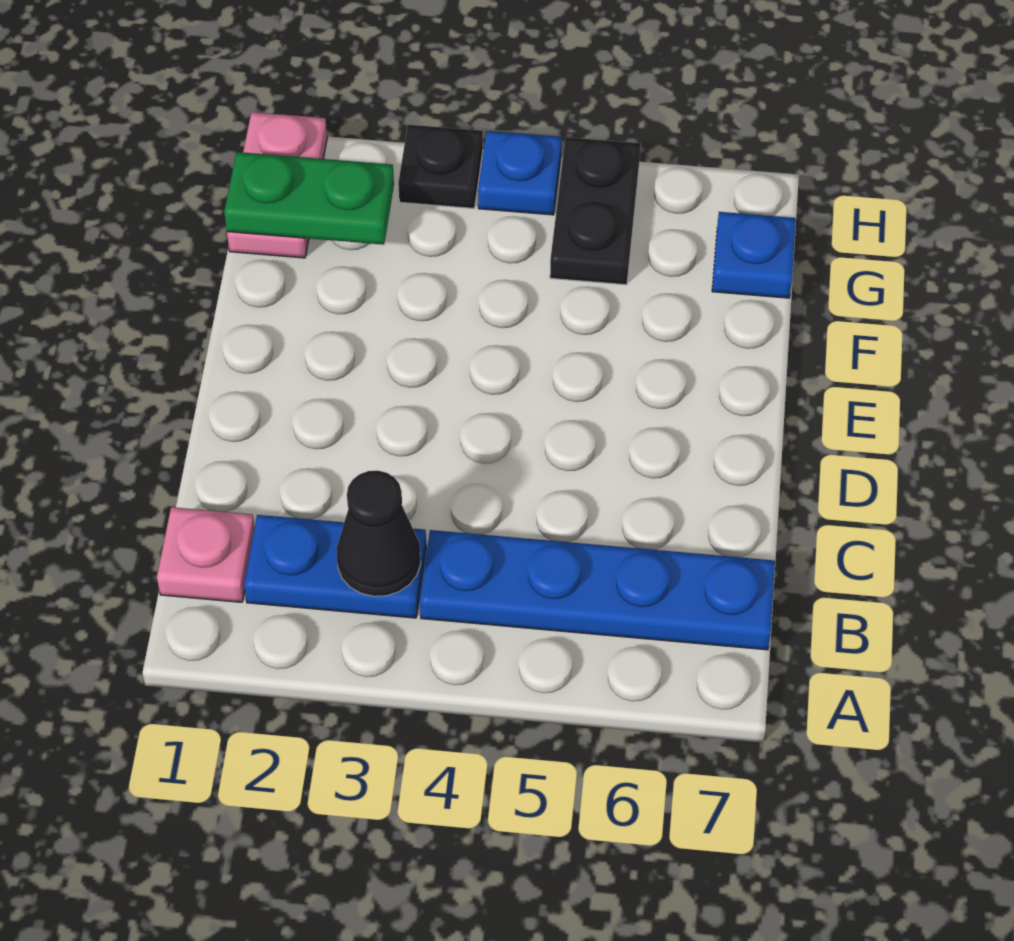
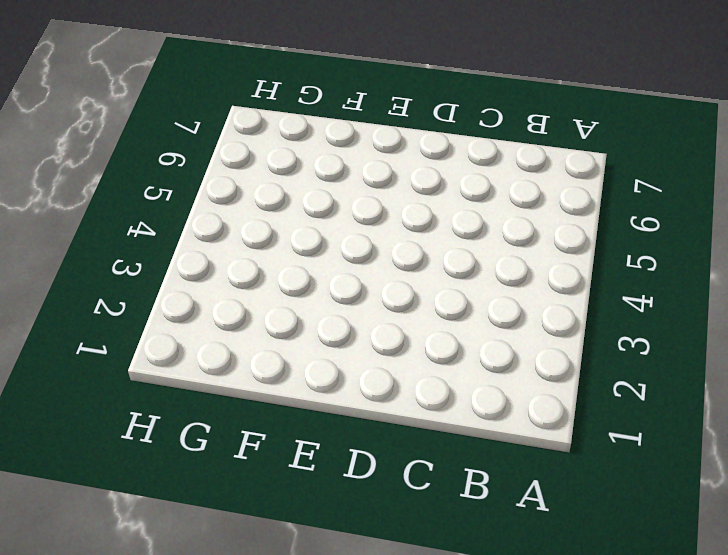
none -> pink plate B1 level 1
none -> blue plate B2:B3 level 1

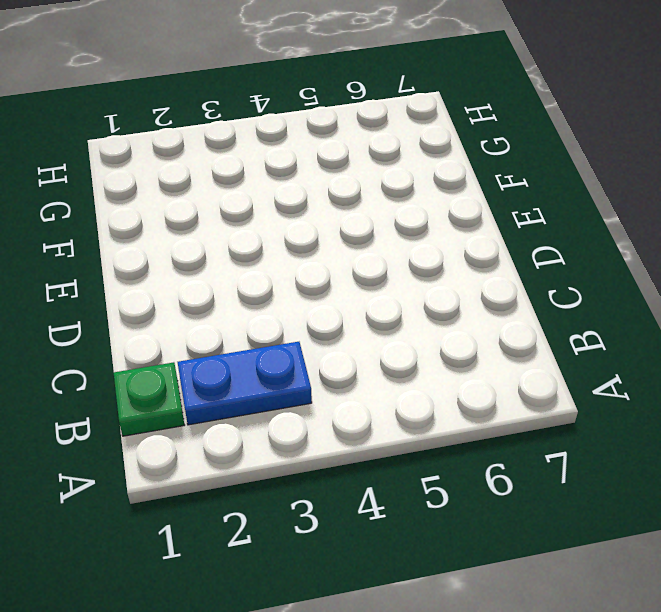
green plate B1 level 1 -> pink plate B1 level 1
none -> blue plate B4:B7 level 1
none -> pink plate G1:H1 level 1

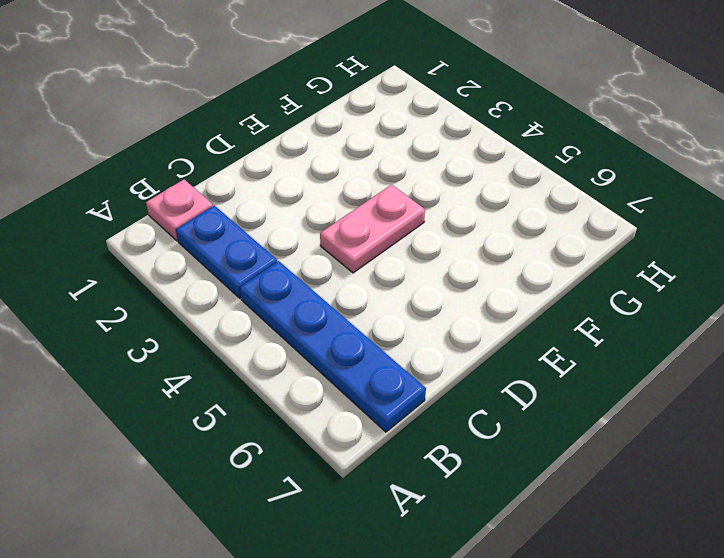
pink plate D4:E4 level 1 -> pink plate G1:H1 level 1
none -> black plate G5:H5 level 1
none -> blue plate G7 level 1

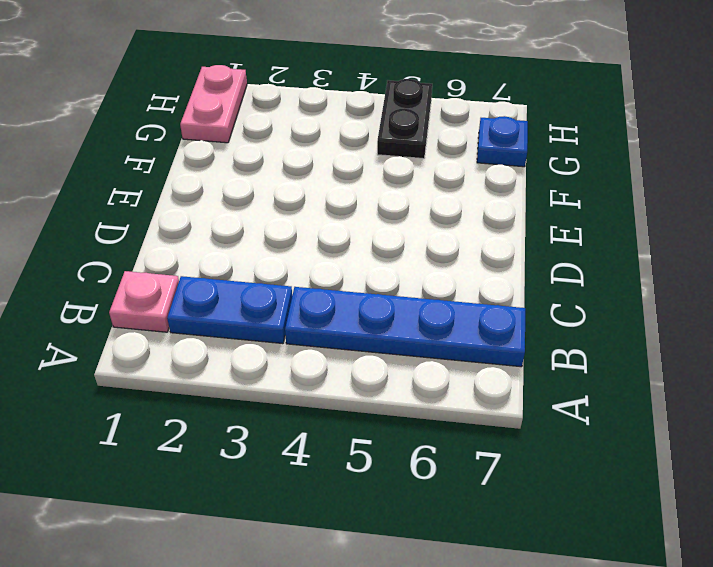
none -> black plate H3 level 1
none -> blue plate H4 level 1

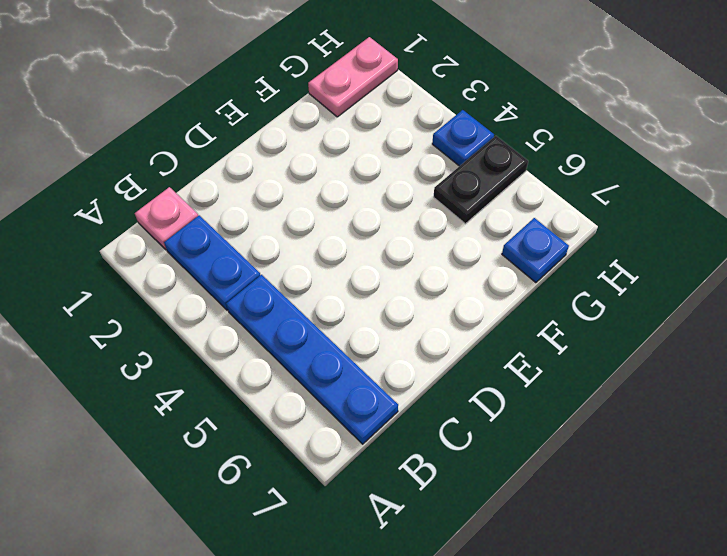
none -> black plate H3 level 1
none -> black cone B3 level 2

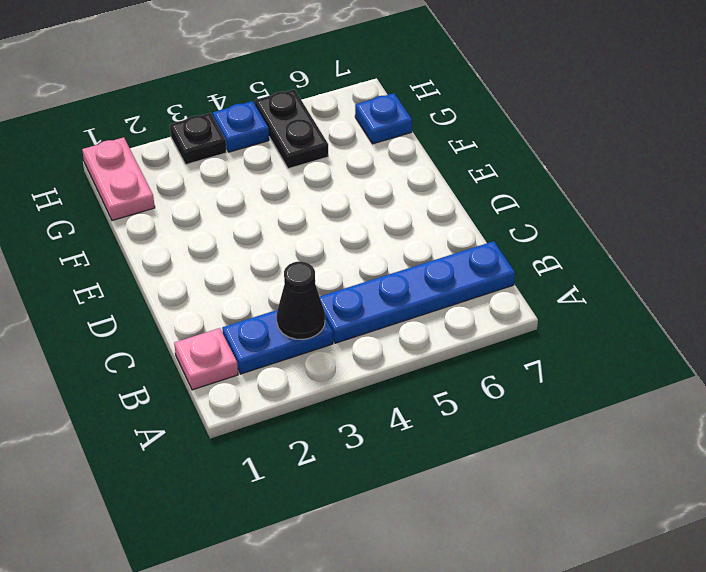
none -> green plate G1:G2 level 2

